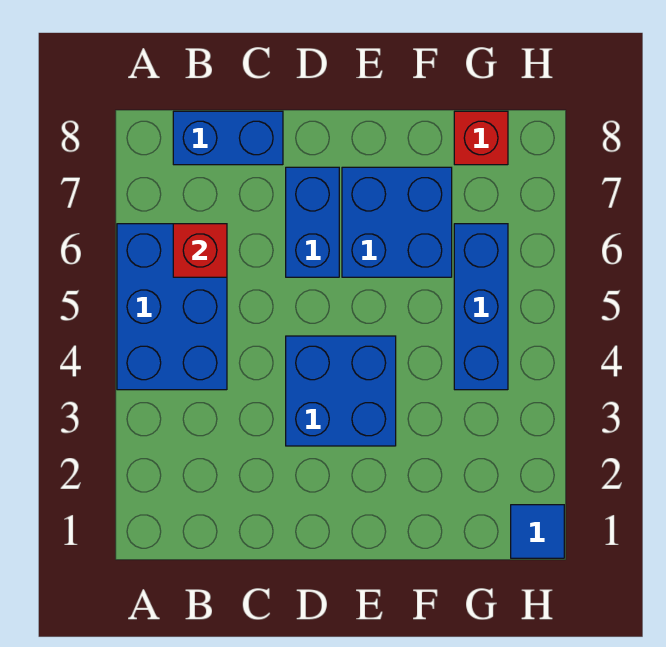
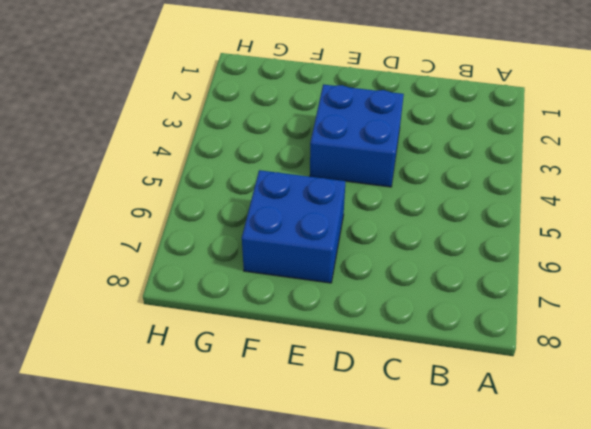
none -> blue brick A4:B6 level 1
none -> blue brick B8:C8 level 1

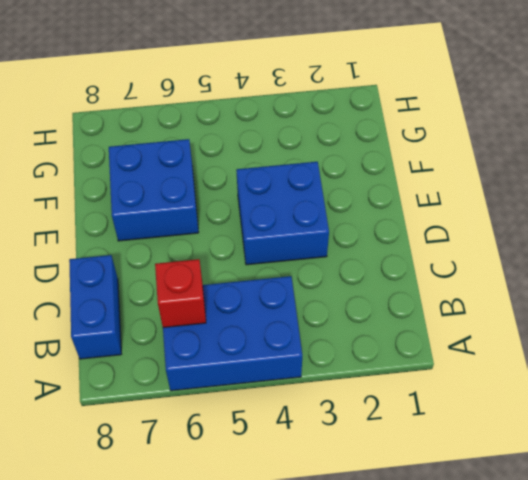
none -> blue brick D6:D7 level 1
none -> blue brick G4:G6 level 1

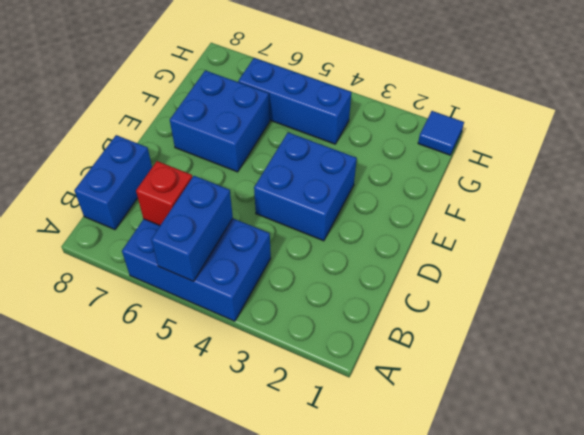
blue brick A5:B5 level 2 -> blue brick D6:D7 level 1
none -> red brick G8 level 1

